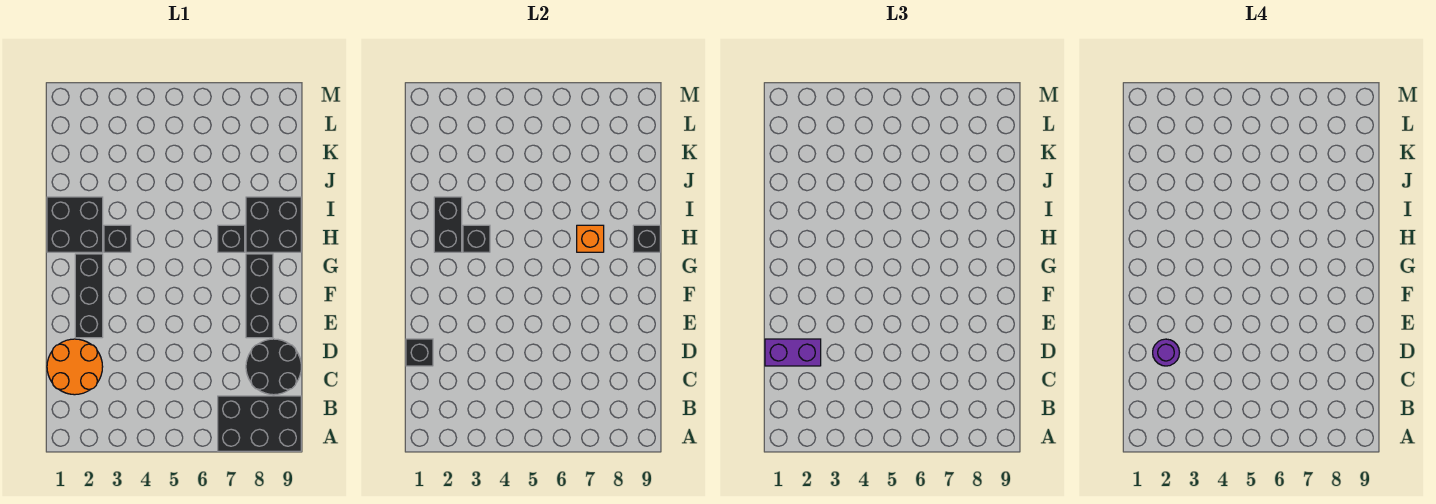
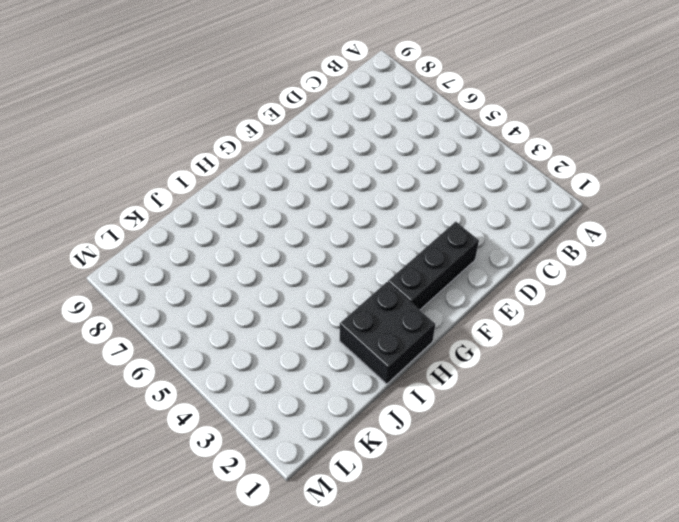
none -> black brick A7:B9 level 1
none -> orange round brick C1:D2 level 1
none -> black round brick C8:D9 level 1

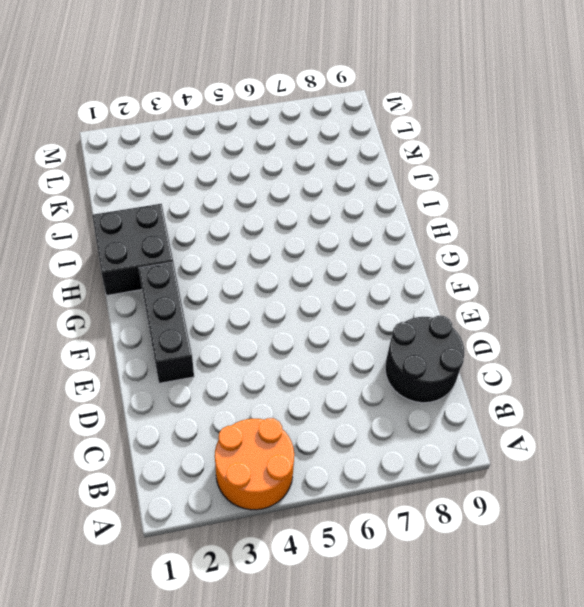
orange round brick A3:B4 level 1 -> orange round brick C1:D2 level 1
none -> black brick A7:B9 level 1
none -> black brick E8:G8 level 1
none -> black brick H3 level 1

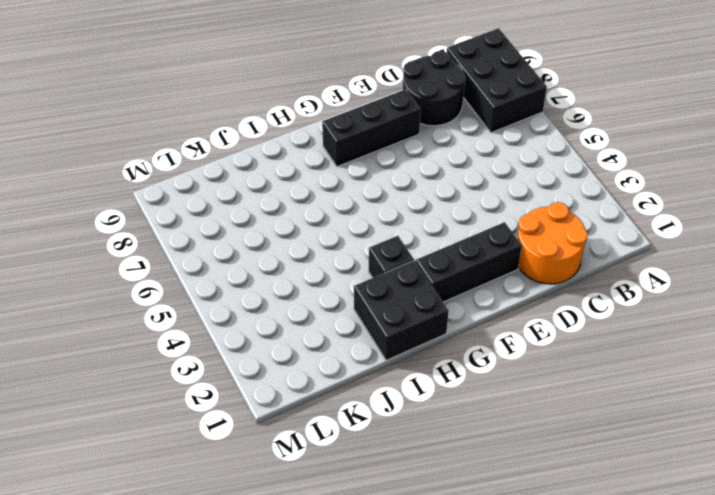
none -> black brick H7 level 1
none -> black brick H8:I9 level 1
none -> black brick D1 level 2

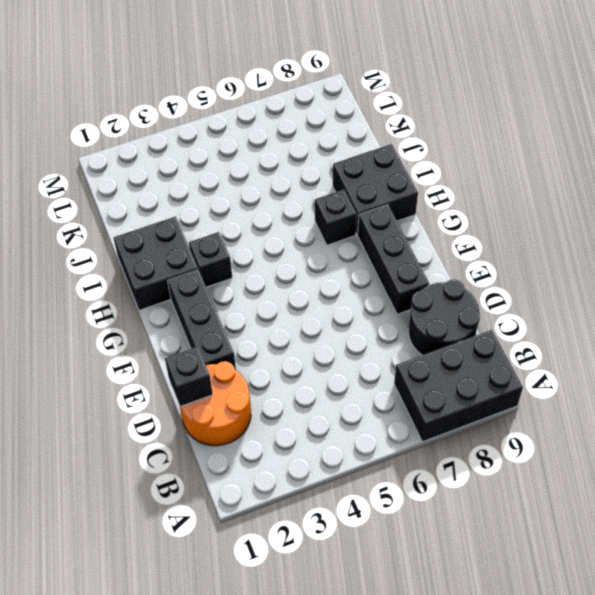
none -> black brick H2:I2 level 2
none -> black brick H3 level 2
none -> orange brick H7 level 2

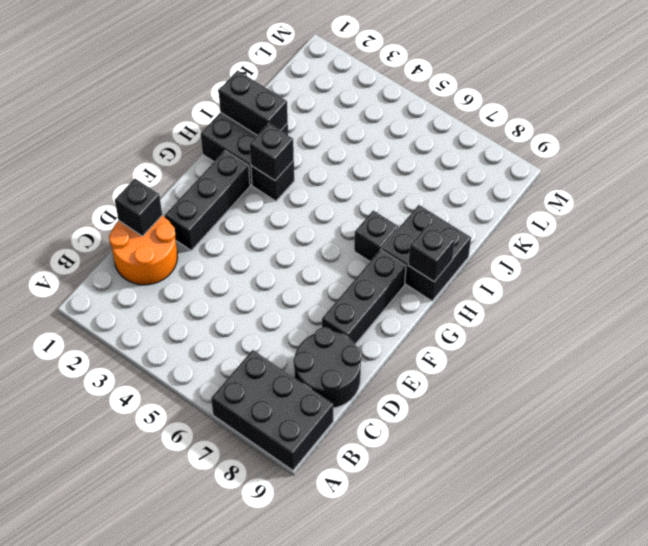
black brick I1:I2 level 2 -> black brick H2:I2 level 2
none -> orange brick H7 level 2
none -> purple brick D1:D2 level 3
none -> purple round brick D2 level 4

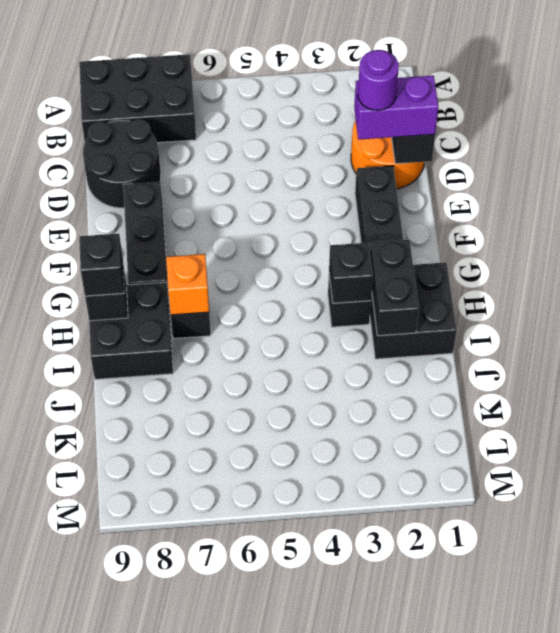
black brick H9 level 3 -> none

